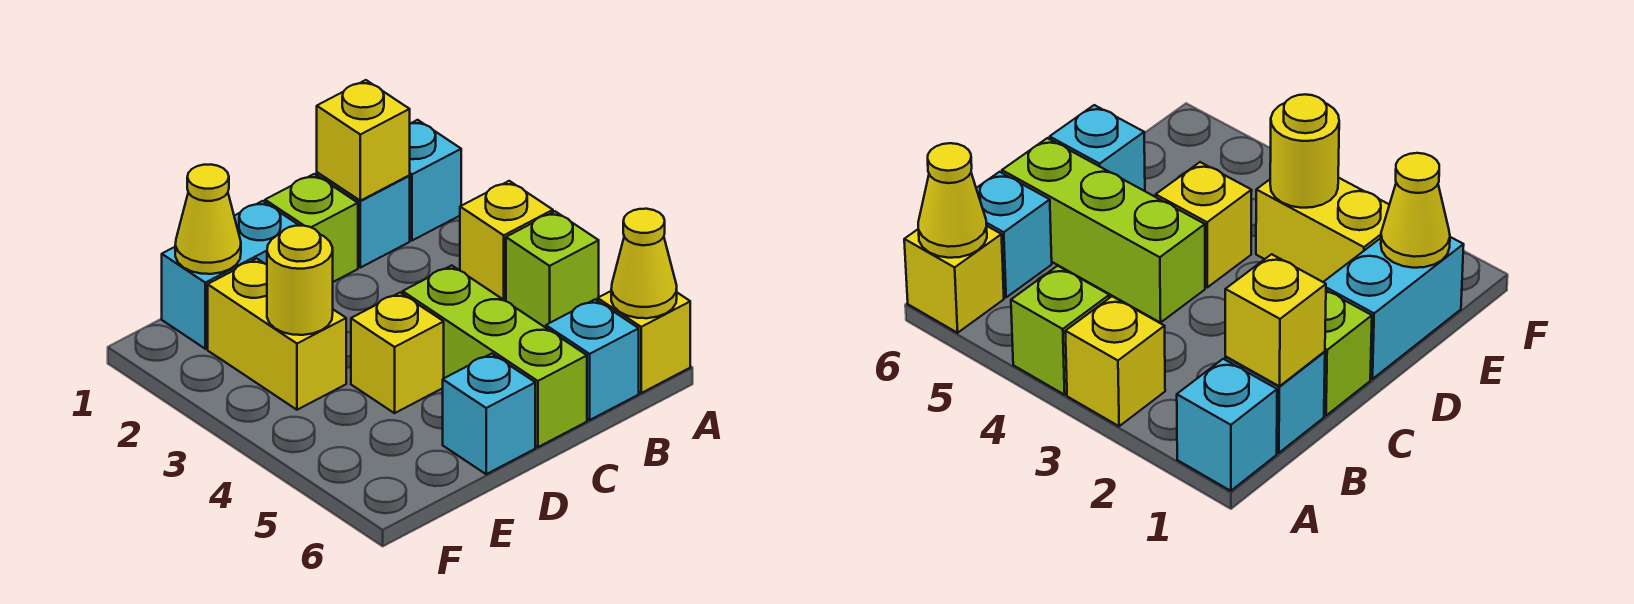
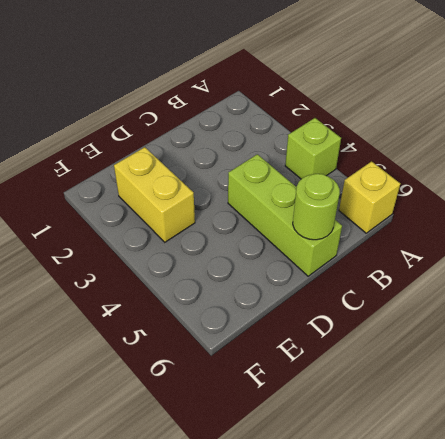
lime round brick C6 level 2 -> none
none -> cyan brick A1 level 1
none -> yellow brick A3 level 1
none -> cyan brick B1 level 1

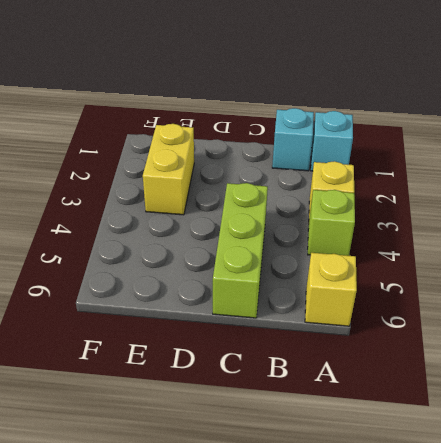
none -> cyan brick B6 level 1
none -> lime brick C1 level 1
none -> cyan brick D1:E1 level 1

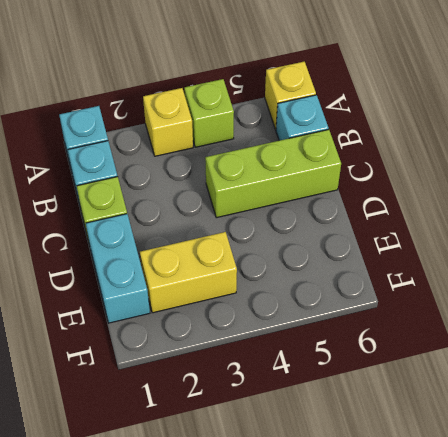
none -> yellow brick D4 level 1
none -> cyan brick D6 level 1
none -> yellow cone A6 level 2

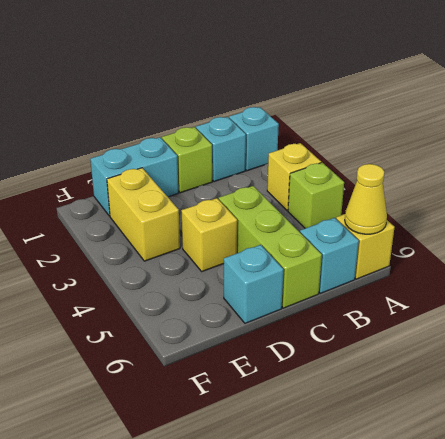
none -> yellow brick B1 level 2
none -> yellow cone E1 level 2
none -> yellow round brick E3 level 2

